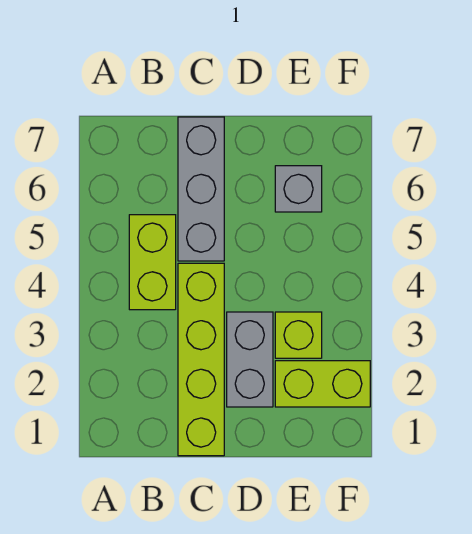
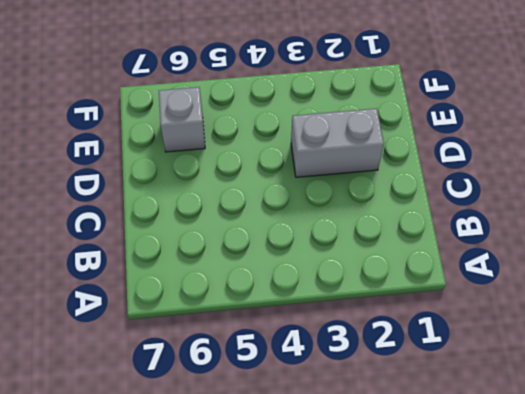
none -> lime brick B4:B5 level 1
none -> lime brick C1:C4 level 1

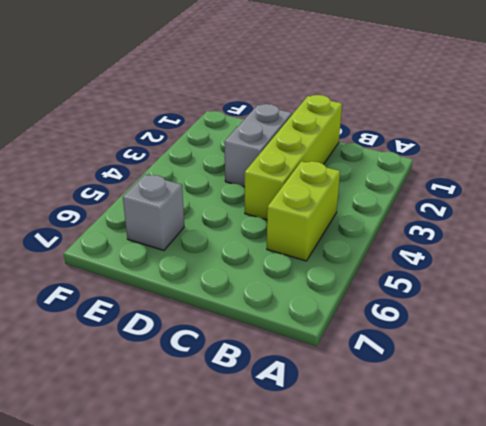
none -> grey brick C5:C7 level 1
none -> lime brick E2:F2 level 1

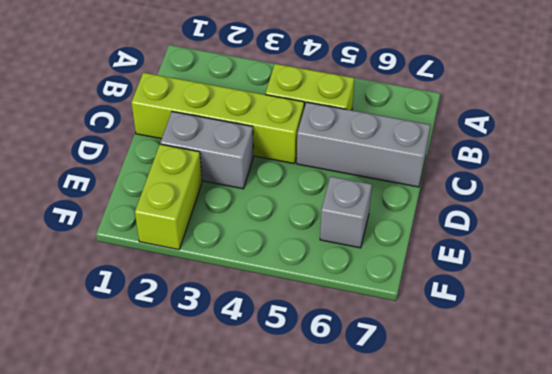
none -> lime brick E3 level 1

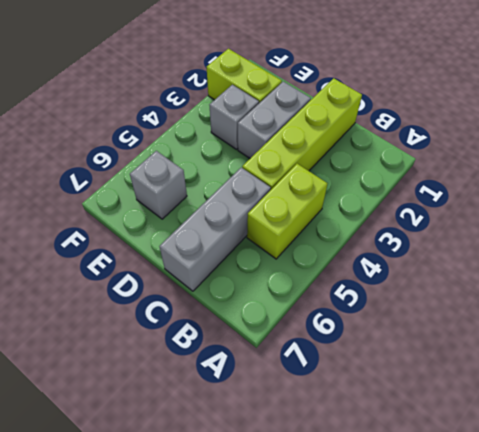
grey brick E3 level 1 -> lime brick E3 level 1

